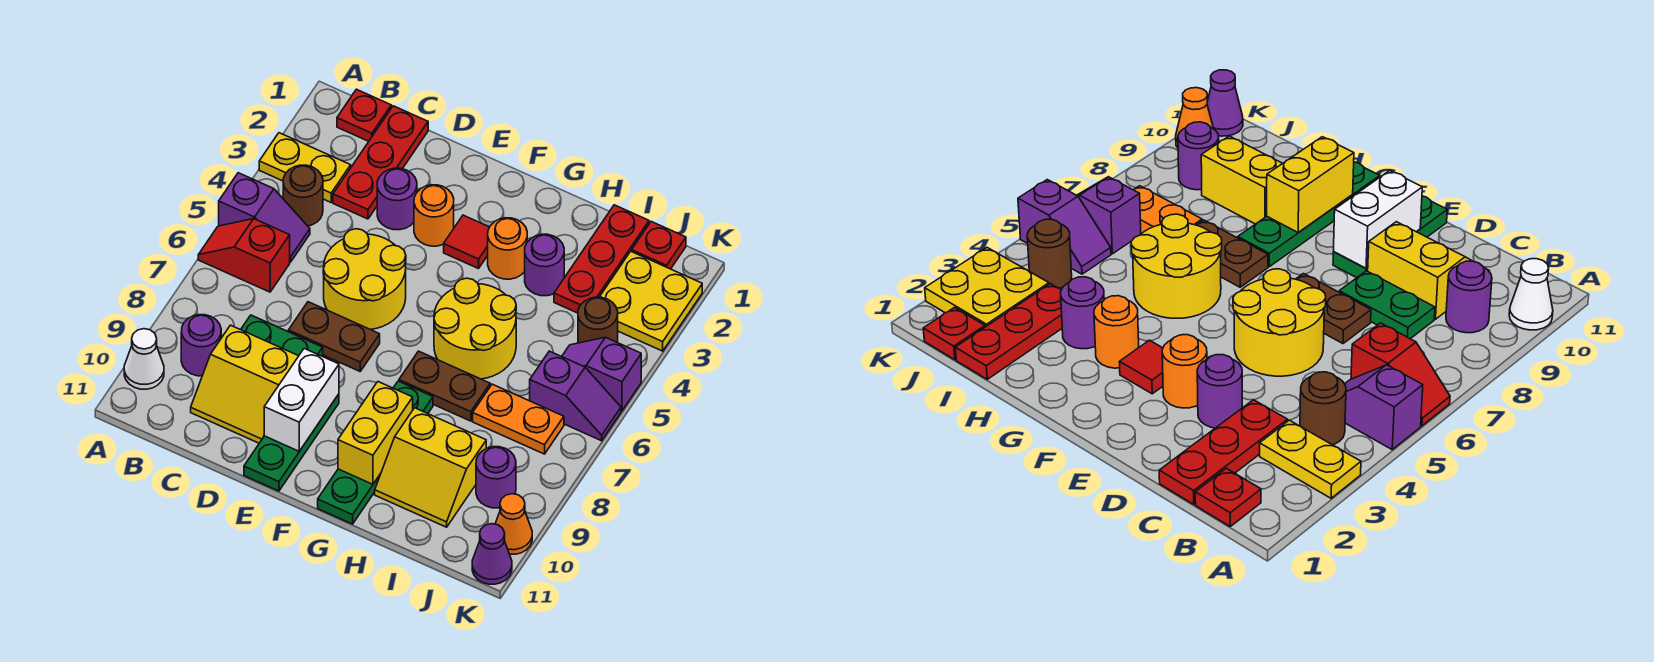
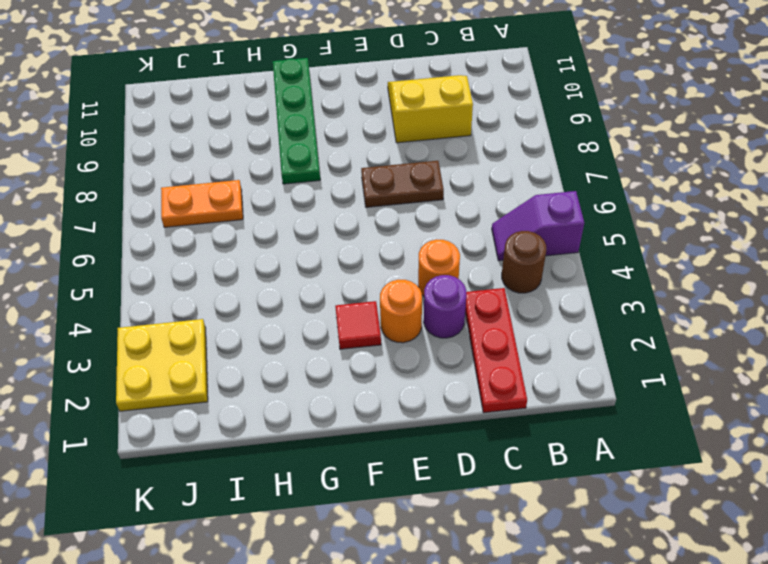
orange round brick D4 level 1 -> orange round brick G3 level 1
none -> yellow plate A3:B3 level 1
none -> red slope A6:B6 level 1 top B
none -> white cone A10 level 1
none -> red plate B1 level 1

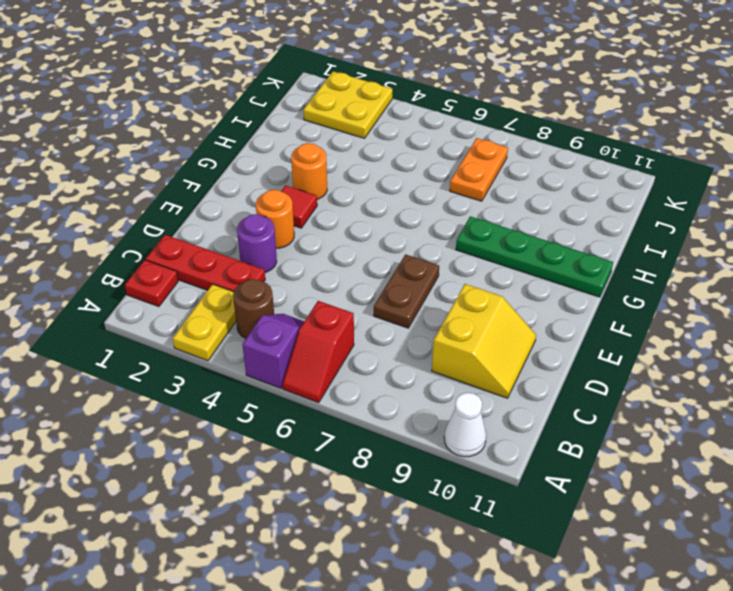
none -> purple round brick B9 level 1
none -> green plate C8:D8 level 1
none -> yellow round brick D5:E6 level 1
none -> green plate E9:E11 level 1

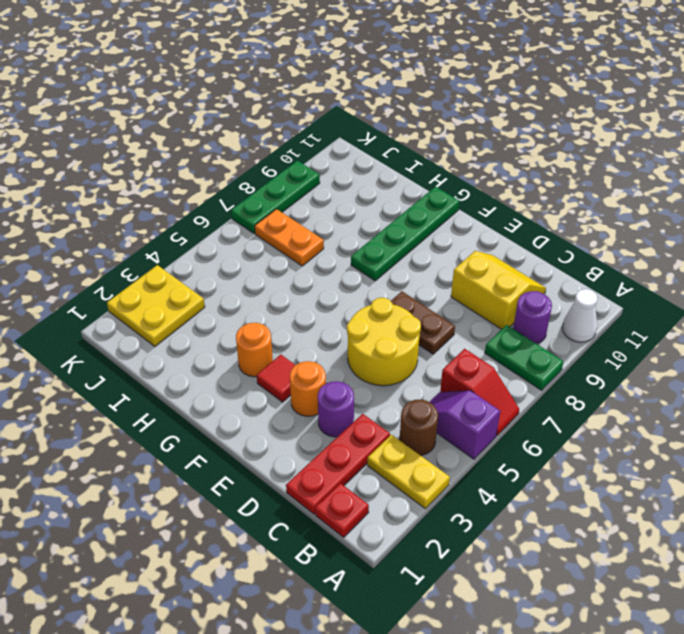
green plate A8:B8 level 1 -> green plate C8:D8 level 1
green plate K7:K9 level 1 -> green plate E9:E11 level 1
none -> yellow round brick G5:H6 level 1
none -> brown plate G7:H7 level 1
none -> purple round brick H3 level 1
none -> yellow slope H9:I10 level 1 top 9

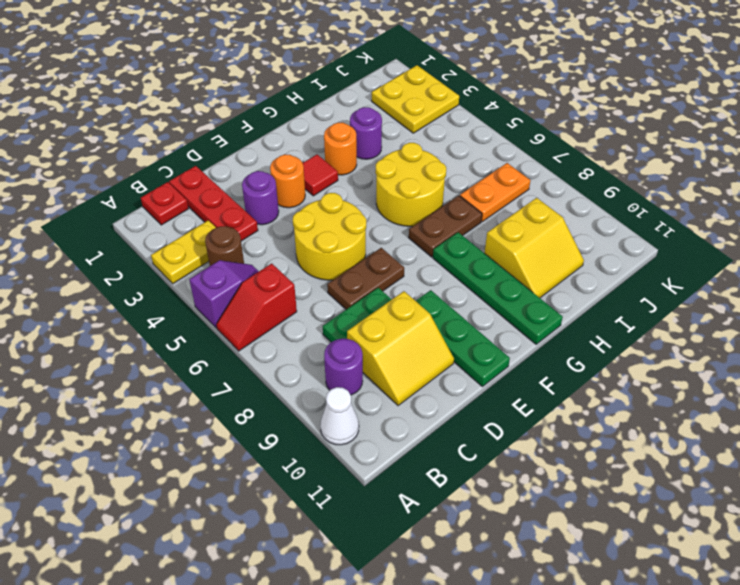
none -> red plate I1:I3 level 1
none -> red plate J1 level 1
none -> brown round brick J4 level 1
none -> purple slope J5:K5 level 1 top K

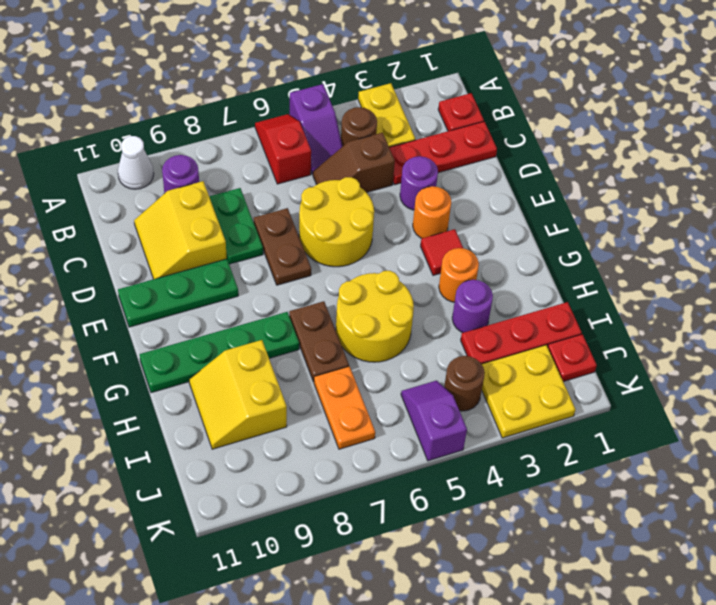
brown slope C4:C5 level 1 top 4 -> none
none -> purple slope J6:K6 level 1 top J
none -> purple round brick J9 level 1
none -> orange cone K10 level 1
none -> purple cone K11 level 1

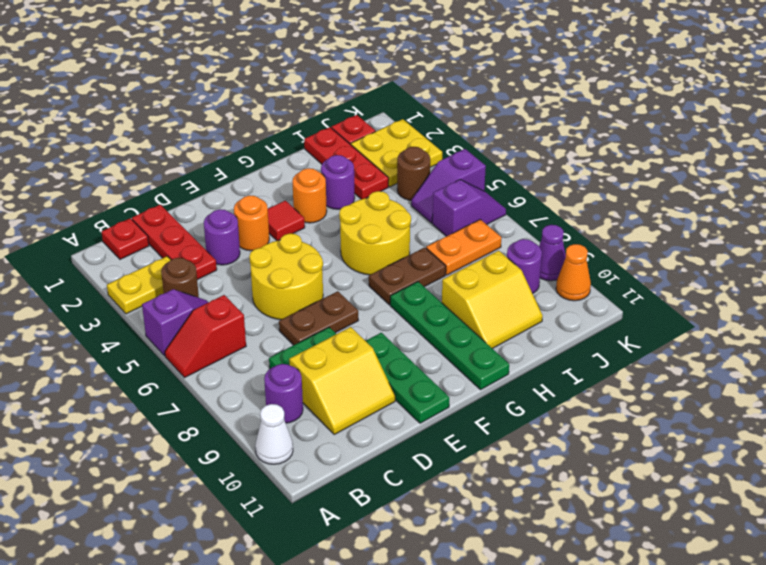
purple cone K9 level 1 -> purple cone K11 level 1
none -> white brick E9:E10 level 2
none -> yellow brick G9:G10 level 2

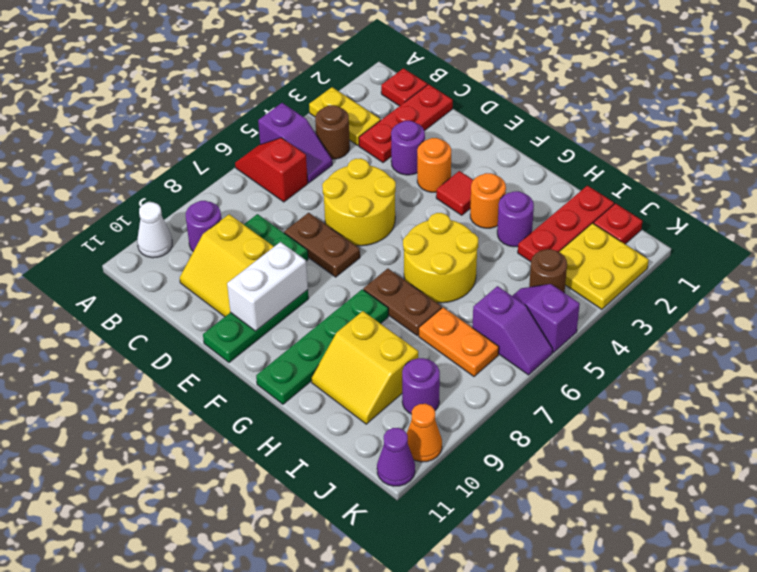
none -> yellow brick G9:G10 level 2

